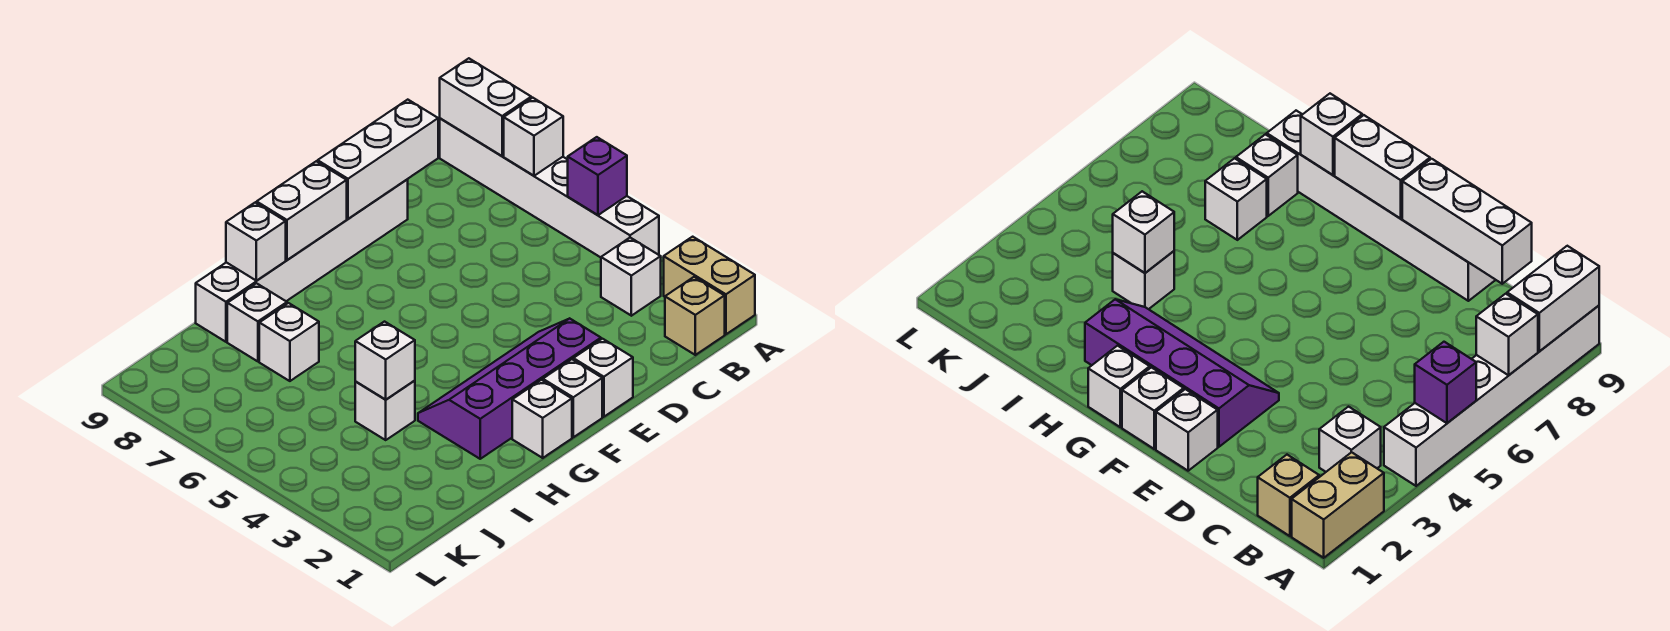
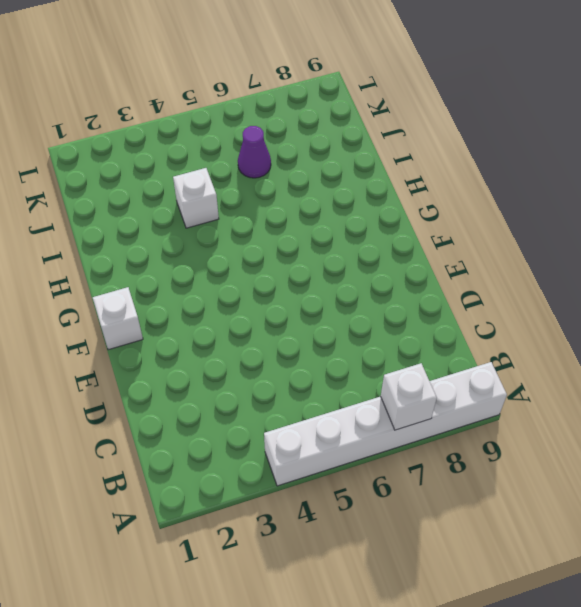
purple cone J6 level 1 -> none
none -> tan brick A1:A2 level 1
none -> tan brick B1 level 1
none -> white brick B3 level 1

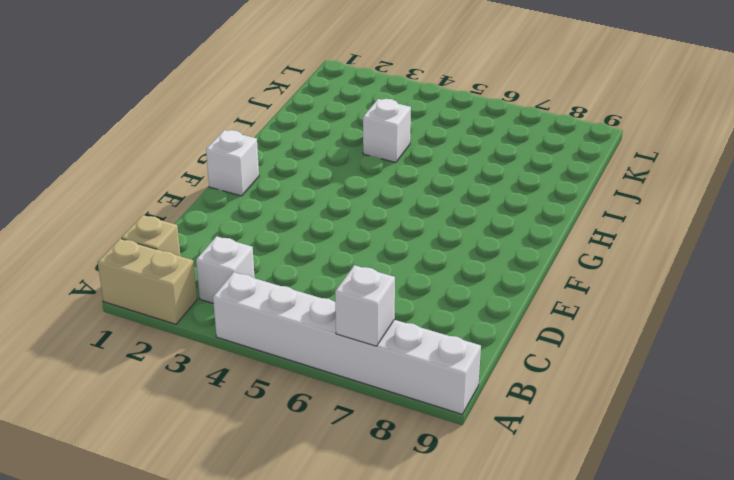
none -> white brick D9:I9 level 1
none -> white brick E1 level 1
none -> purple slope E2:H3 level 1 top 2

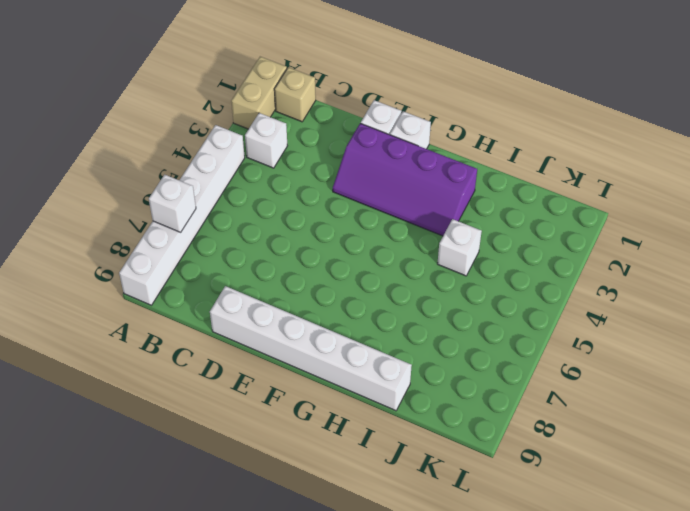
none -> white brick G1 level 1
none -> white brick I7 level 1
none -> white brick I8 level 1

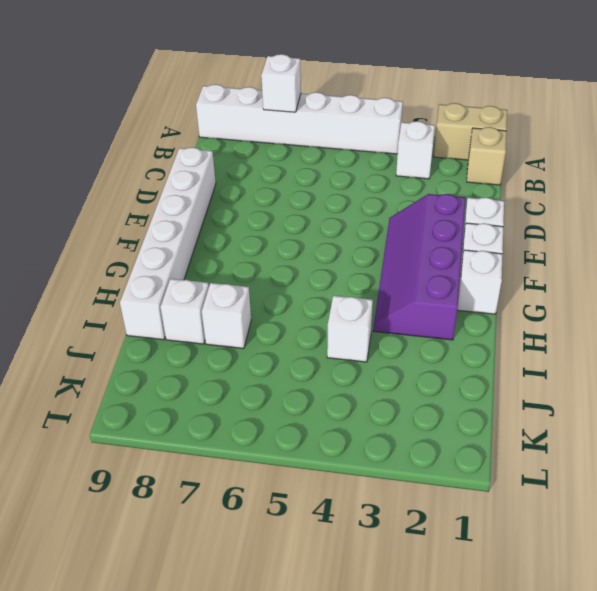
none -> purple brick A5 level 2
none -> white brick A8:A9 level 2
none -> white brick C9:E9 level 2

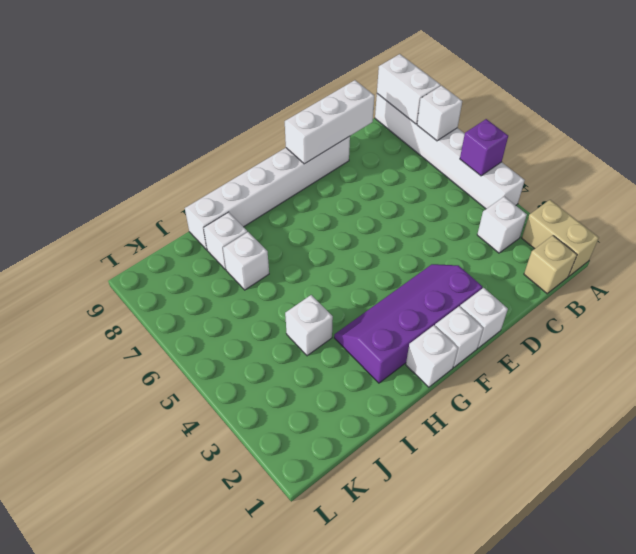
none -> white brick F9:G9 level 2
none -> white brick H9 level 2
none -> white brick I4 level 2

